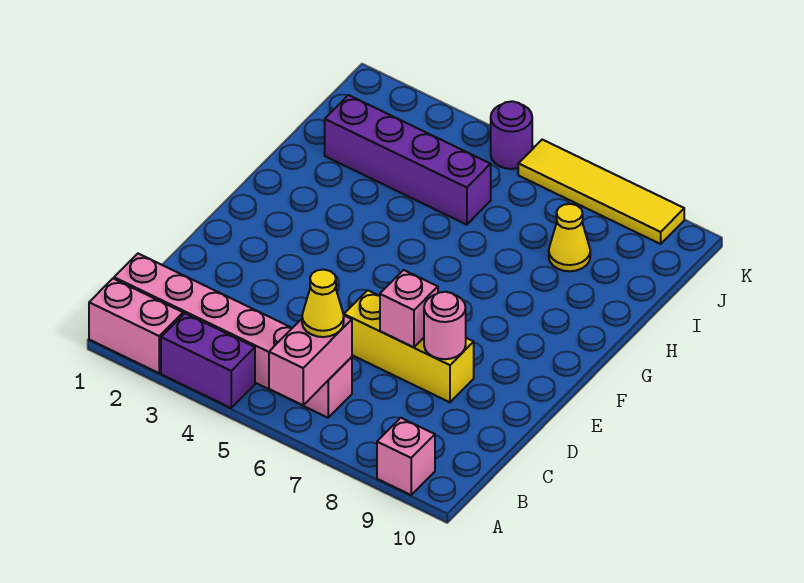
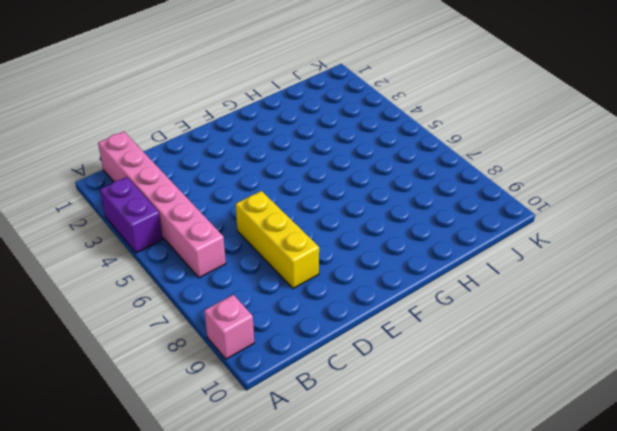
none -> pink brick A1:A2 level 1
none -> purple brick I2:I5 level 1
none -> yellow cone I8 level 1

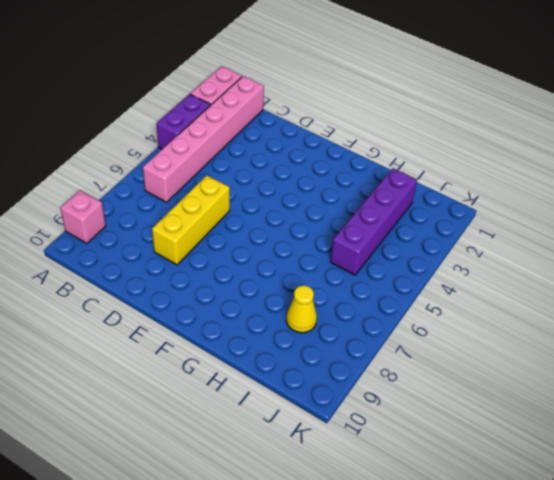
none -> purple round brick K5 level 1
none -> yellow tile K6:K9 level 1
none -> pink brick A6:B6 level 2

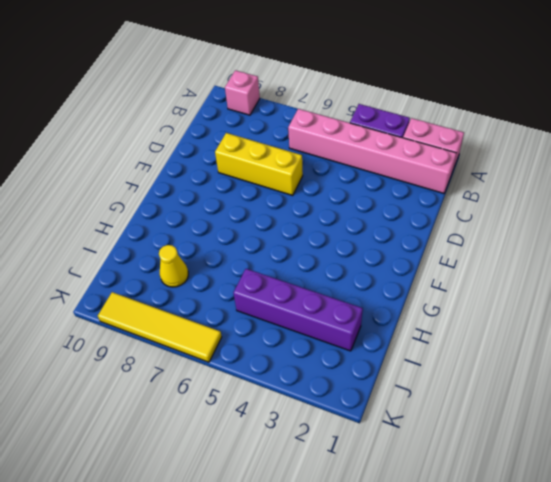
none -> purple round brick K5 level 1
none -> pink brick A6:B6 level 2
none -> pink brick D7 level 2

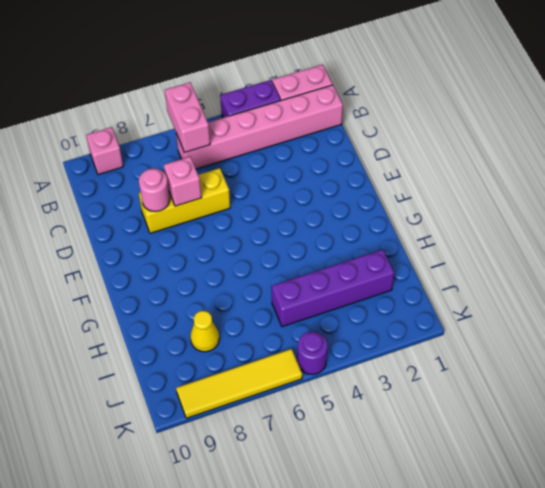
none -> yellow cone B6 level 3

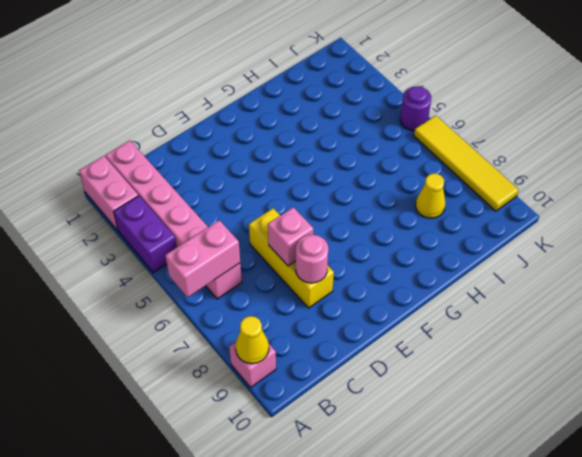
yellow cone A9 level 2 -> yellow cone B6 level 3
none -> purple brick I2:I5 level 1

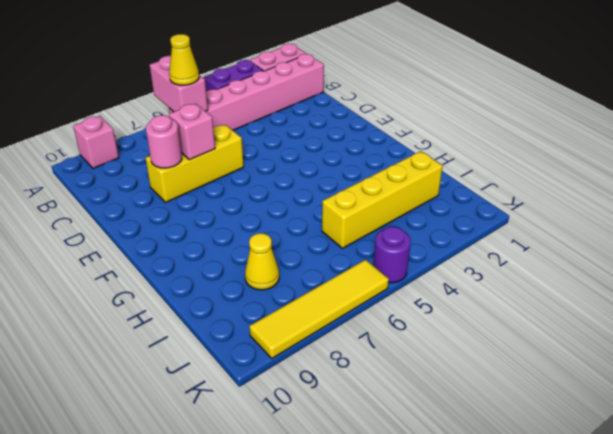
yellow brick I2:I5 level 1 -> purple brick I2:I5 level 1

